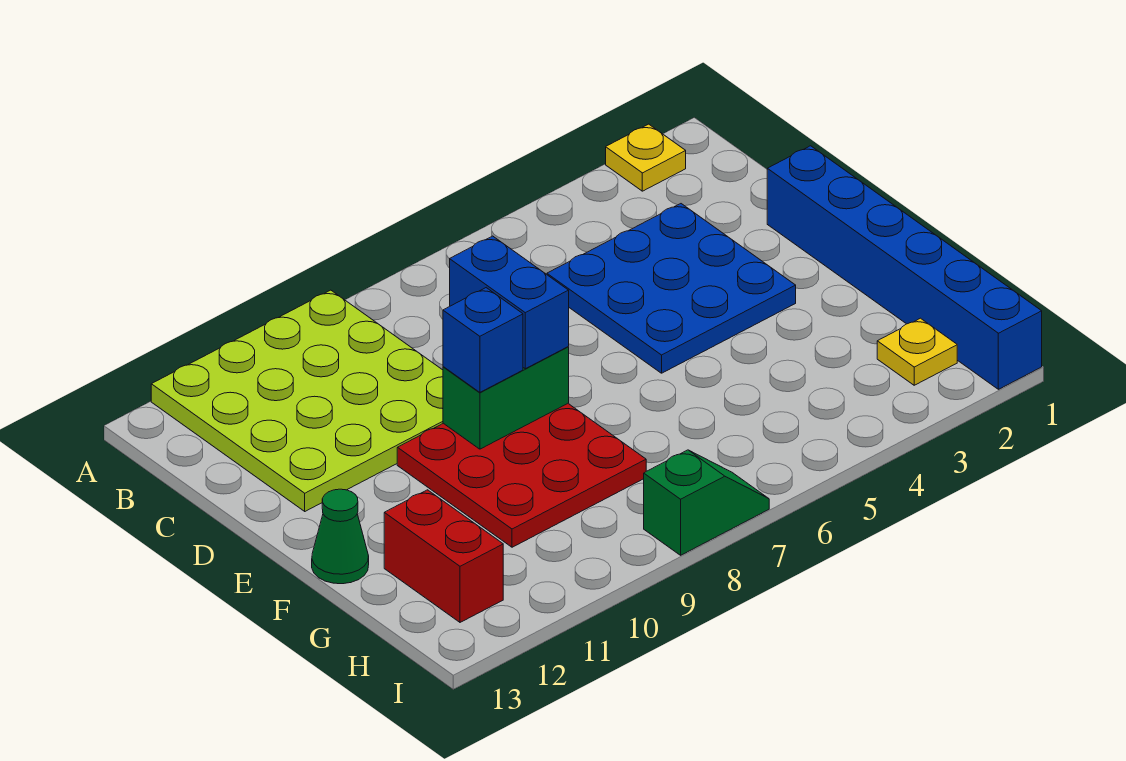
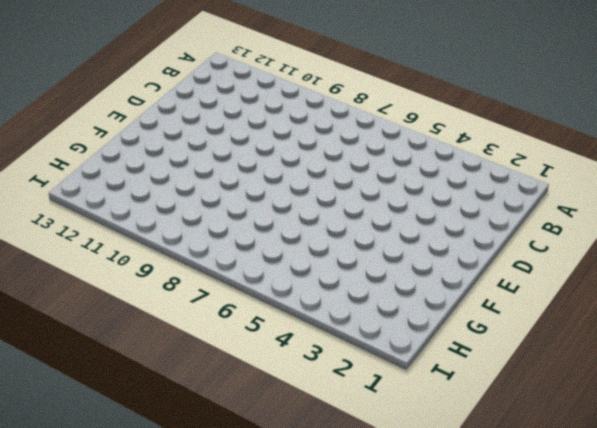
none -> yellow plate A2 level 1
none -> lime plate A9:D12 level 1
none -> blue plate C3:E5 level 1

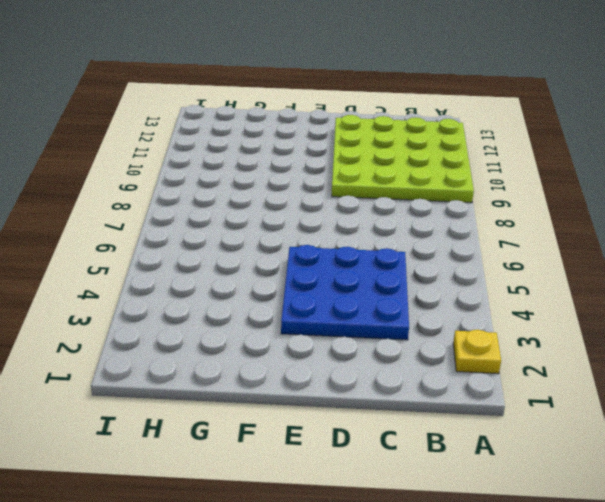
none -> blue brick D1:I1 level 1
none -> red plate E8:G10 level 1
none -> green cone F13 level 1

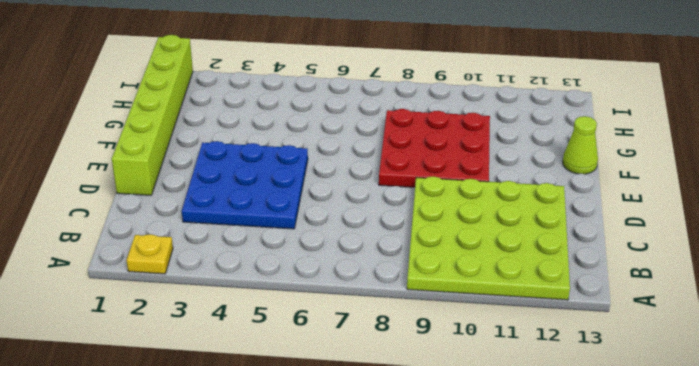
lime brick D1:I1 level 1 -> blue brick D1:I1 level 1
lime cone F13 level 1 -> green cone F13 level 1
none -> red brick G12:H12 level 1
none -> yellow plate H2 level 1
none -> green slope I7:I8 level 1 top 8

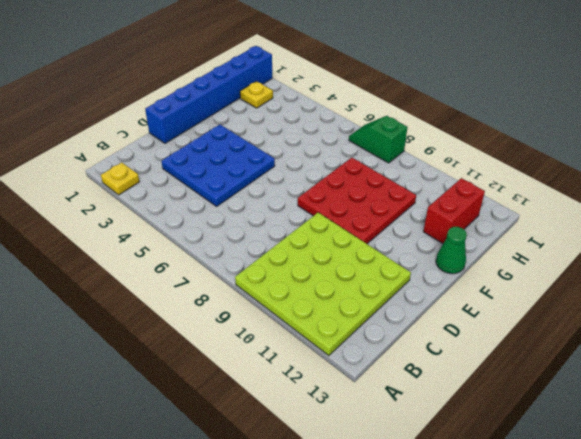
none -> green brick E8:E9 level 2
none -> blue brick D8:E8 level 3
none -> blue brick E9 level 3

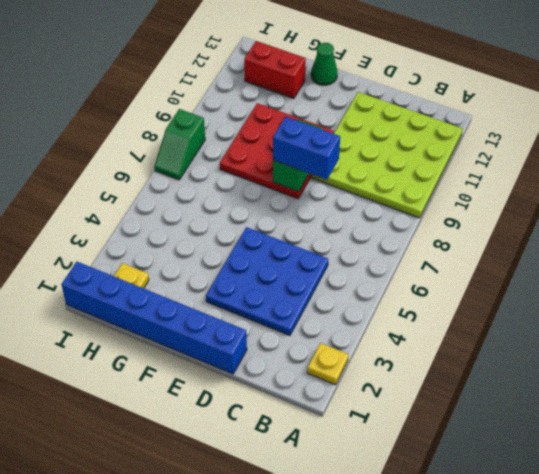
none -> blue brick E9 level 3

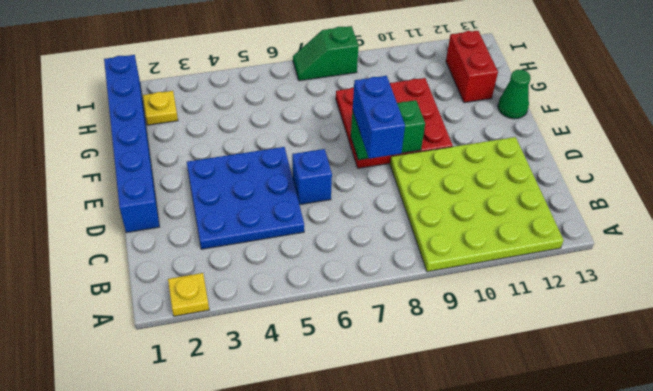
blue brick D6 level 1 -> blue brick E9 level 3

